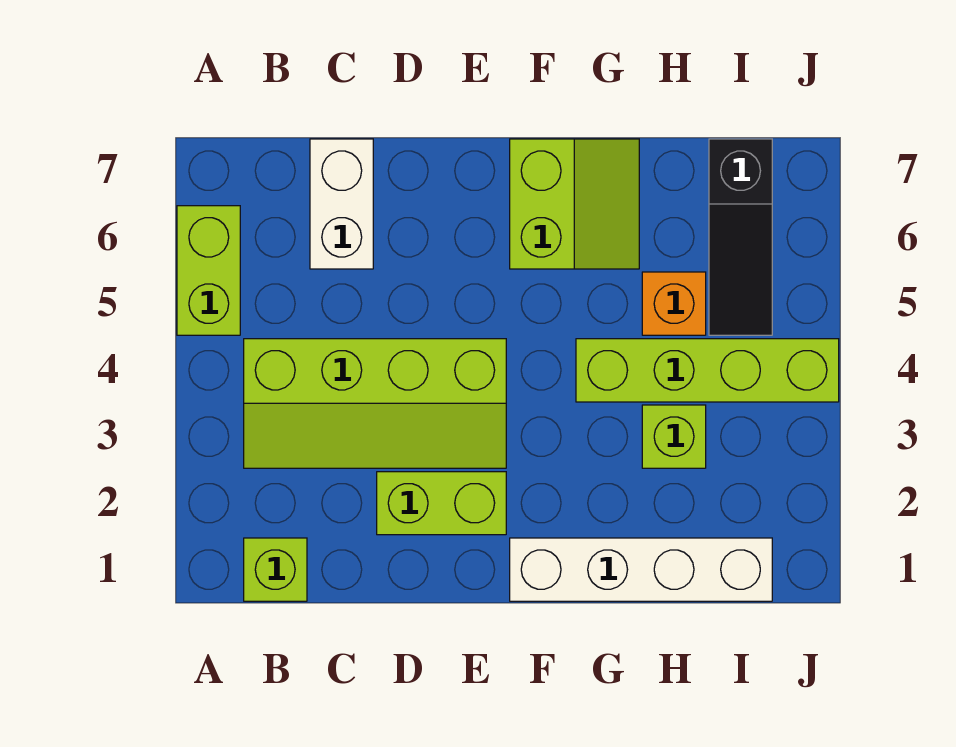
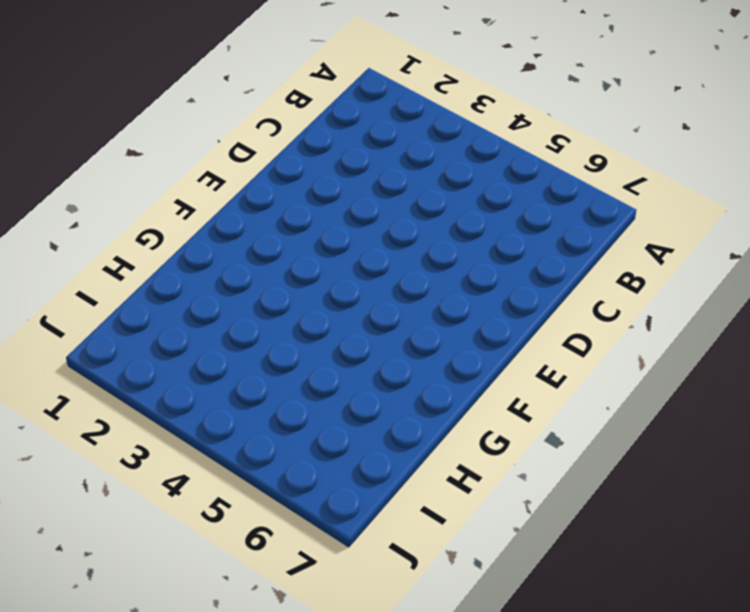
none -> lime brick A5:A6 level 1
none -> lime brick B1 level 1

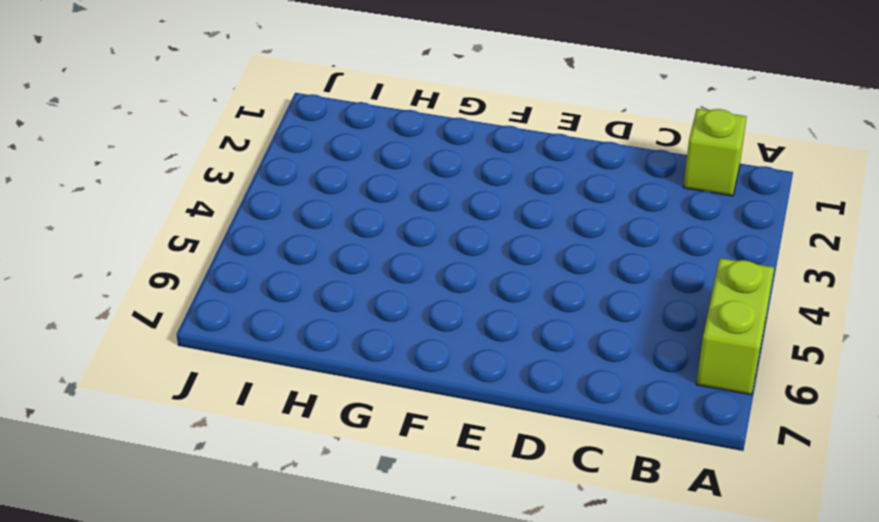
none -> lime slope B3:E4 level 1 top 4
none -> white brick C6:C7 level 1

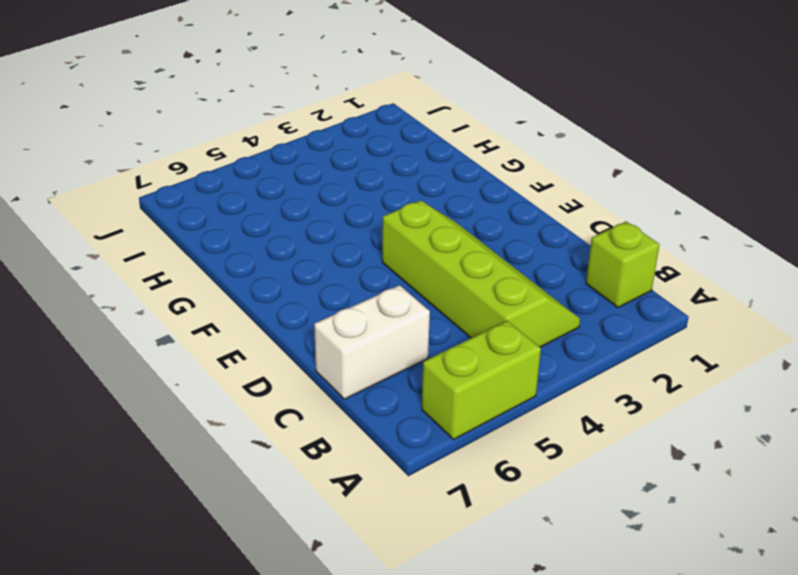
none -> lime brick D2:E2 level 1
none -> white brick F1:I1 level 1

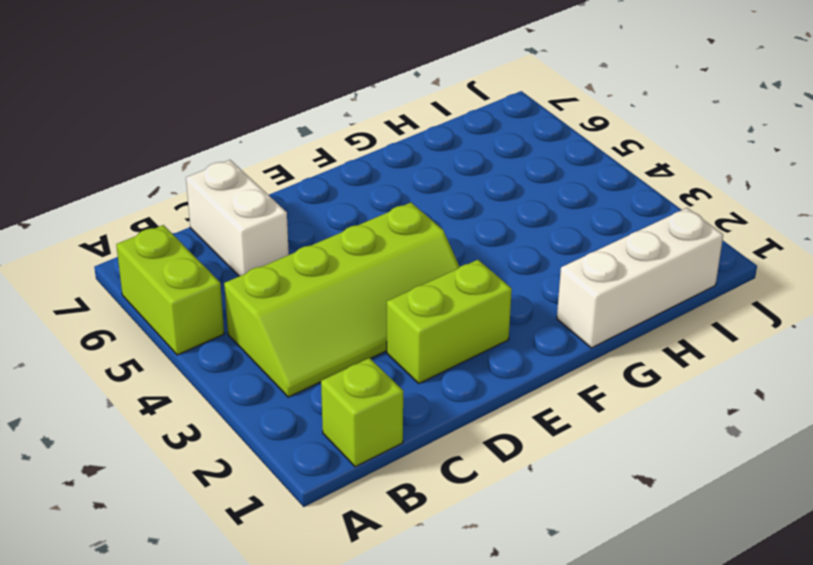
white brick G1:I1 level 1 -> white brick F1:I1 level 1
none -> lime slope F6:G7 level 1 top F
none -> lime brick G4:J4 level 1

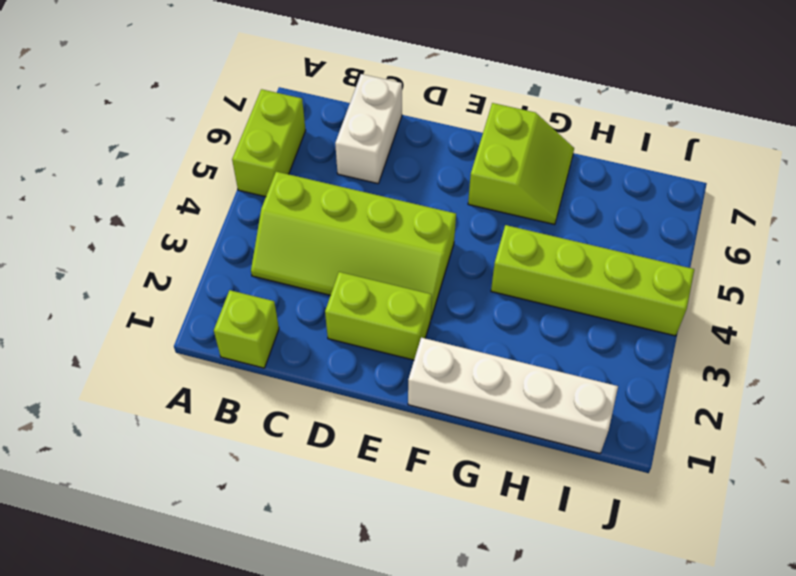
none -> lime brick H3 level 1
none -> orange brick H5 level 1

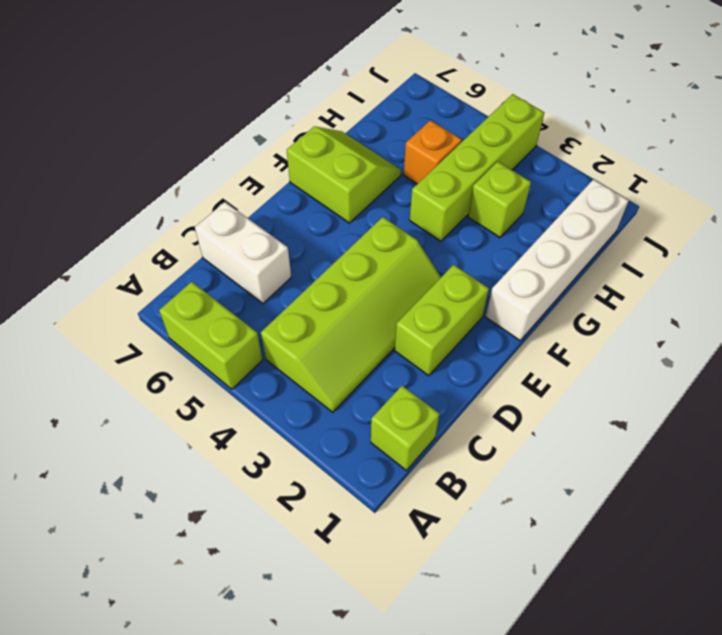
none -> black slope I5:I7 level 1 top 7

